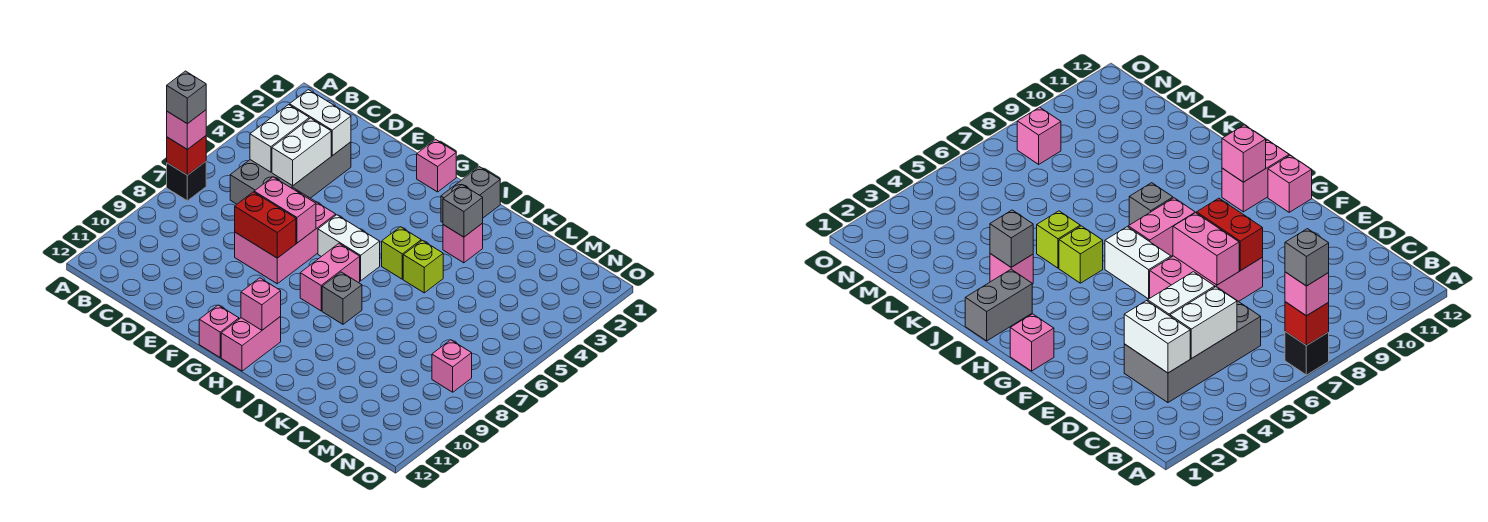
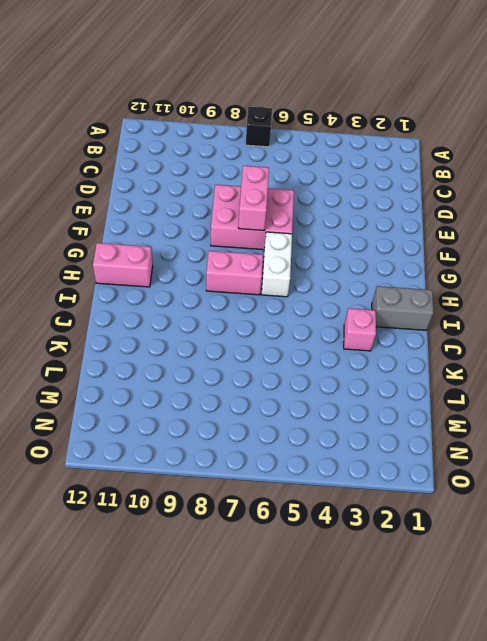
none -> grey brick C3:D6 level 1
none -> pink brick G1 level 1
none -> pink brick G12 level 1

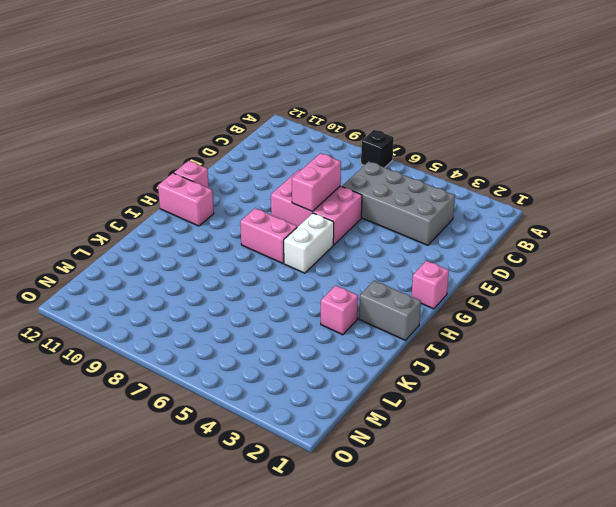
none -> lime brick I5 level 1
none -> grey brick I8 level 1
none -> lime brick J5 level 1

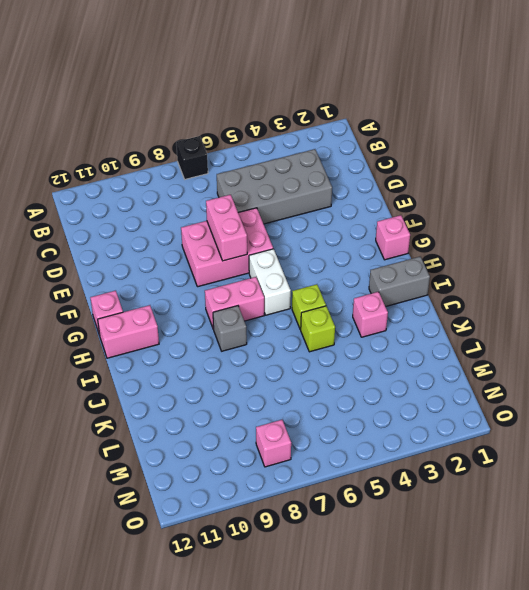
none -> red brick A7 level 2
none -> white brick C3:D3 level 2
none -> white brick C4:C5 level 2

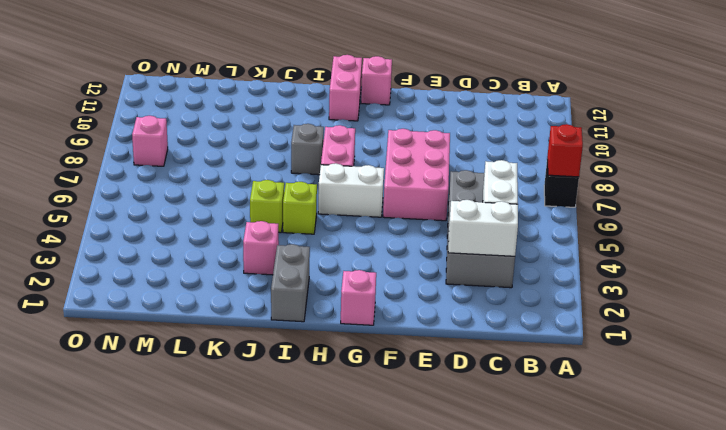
none -> white brick D4:D5 level 2
none -> pink brick E7:F7 level 2
none -> red brick E8:F8 level 2

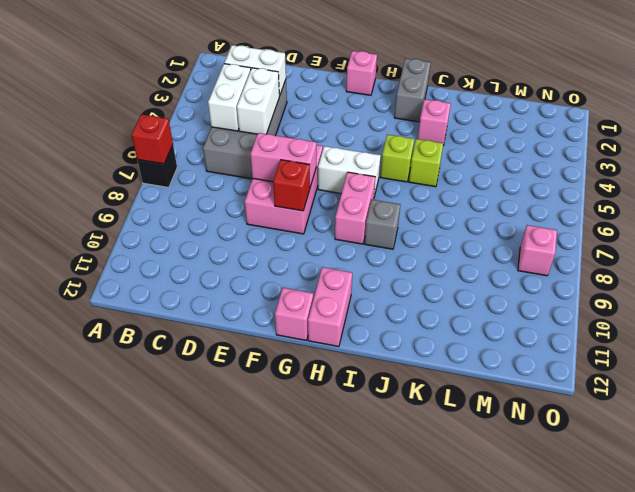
red brick F8 level 2 -> red brick E8:F8 level 2
none -> pink brick H11 level 2
none -> grey brick J3 level 2
none -> pink brick A7 level 3

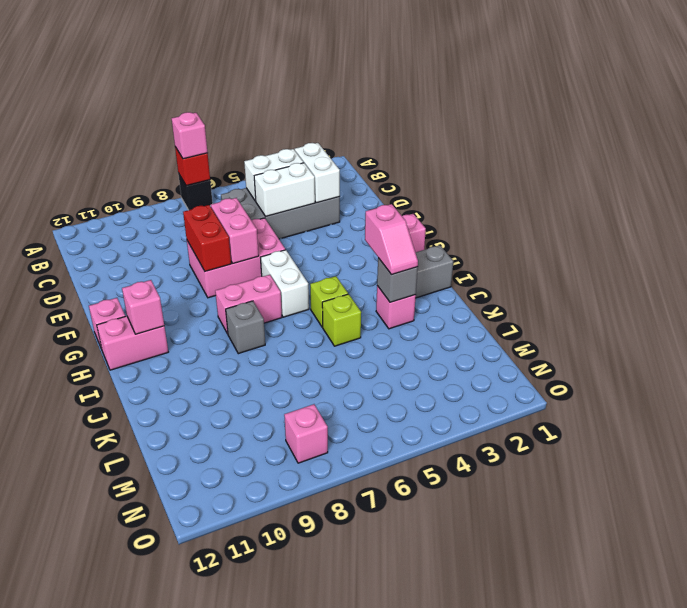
pink slope I3:J3 level 3 top I -> none
none -> grey brick A7 level 4

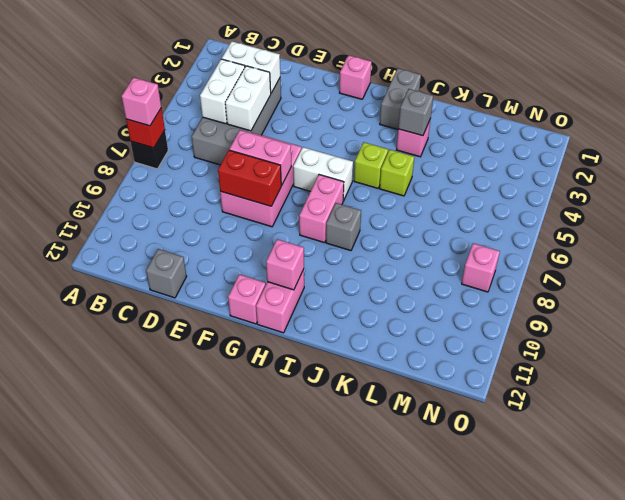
grey brick D12 level 1 -> grey brick A7 level 4

